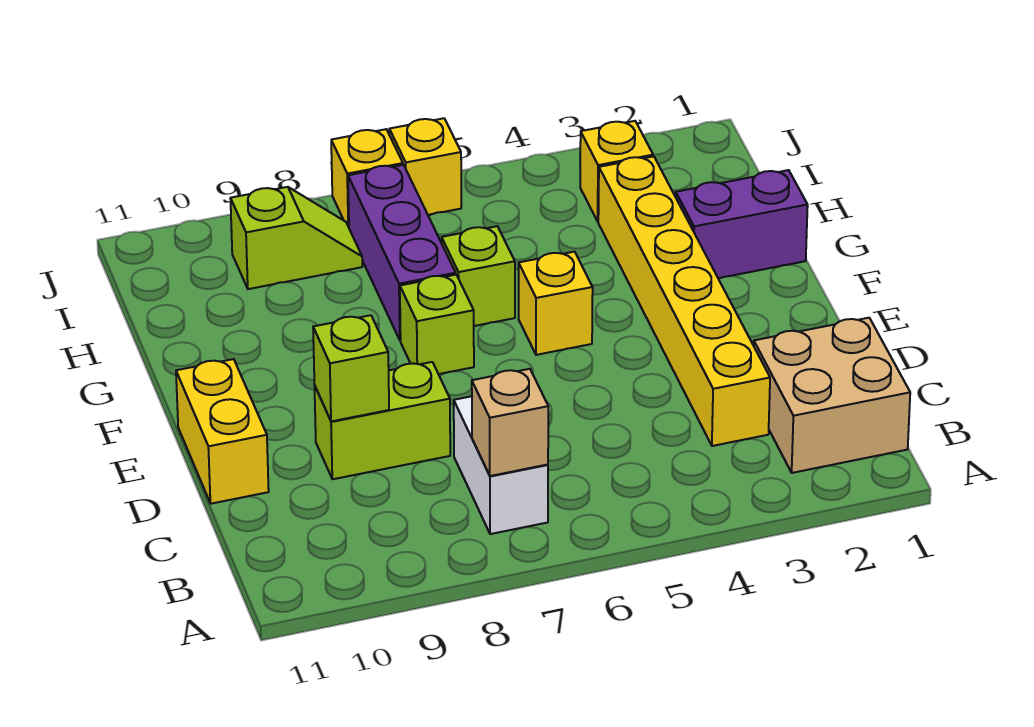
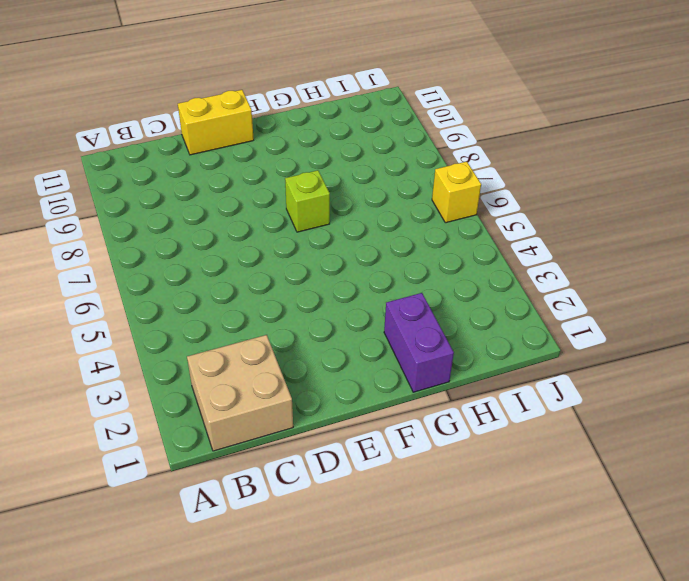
none -> white brick B7:C7 level 1
none -> yellow brick C3:H3 level 1
none -> lime brick D8:D9 level 1

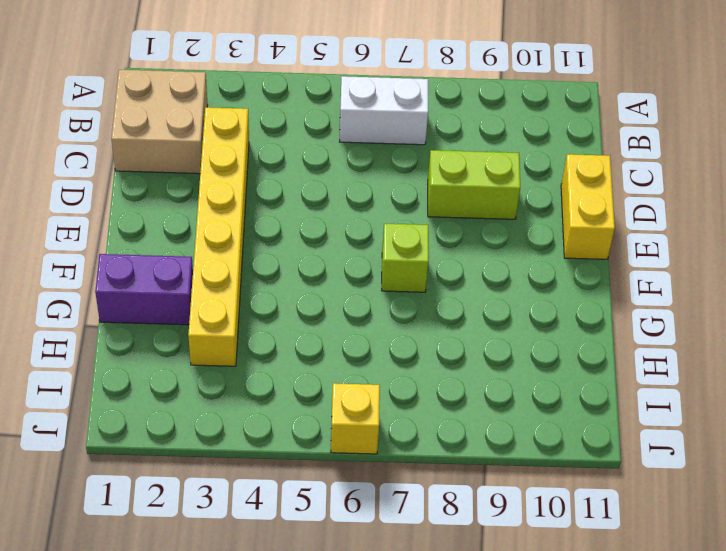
white brick B6:B7 level 1 -> white brick B7:C7 level 1
none -> yellow brick F5 level 1
none -> lime brick G6 level 1
none -> purple brick G7:I7 level 1

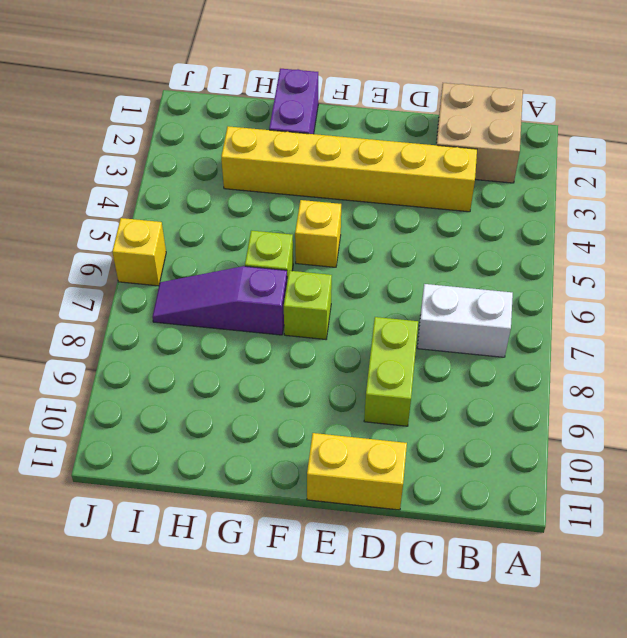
purple slope G7:I7 level 1 top G -> purple brick G7:I7 level 1
none -> yellow brick I3 level 1
none -> lime slope I8:I9 level 1 top 9
none -> yellow brick J7 level 1

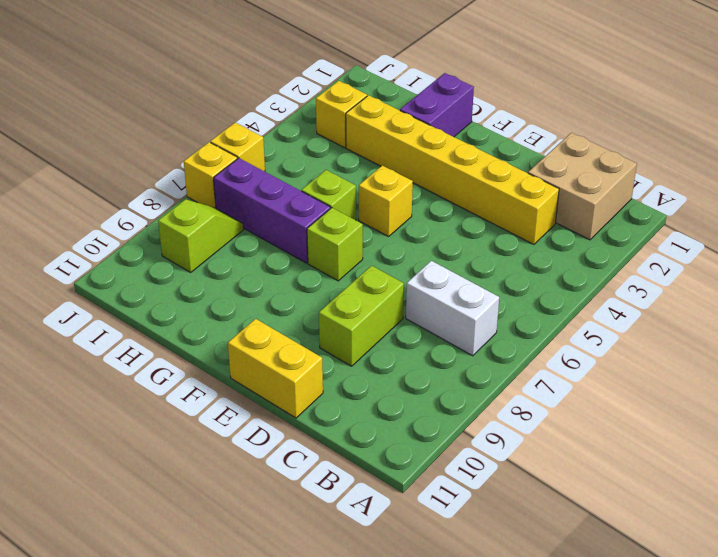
none -> tan brick B7 level 2
none -> lime brick D9 level 2

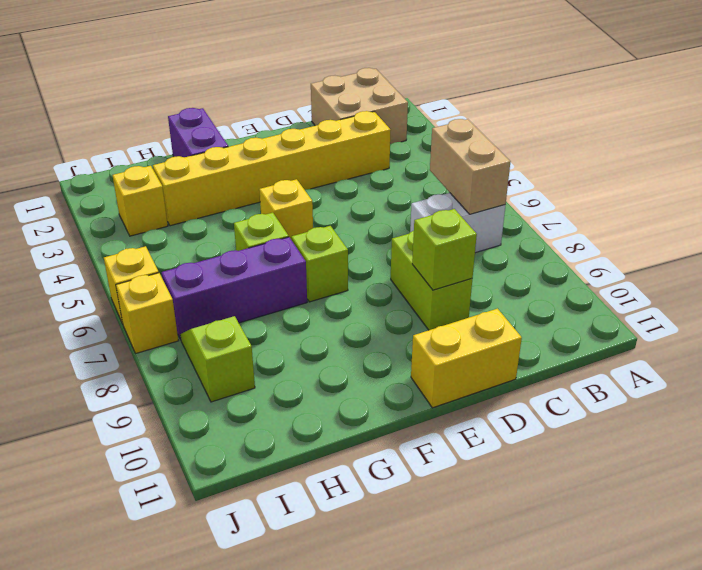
tan brick B6:B7 level 2 -> tan brick B7 level 2

